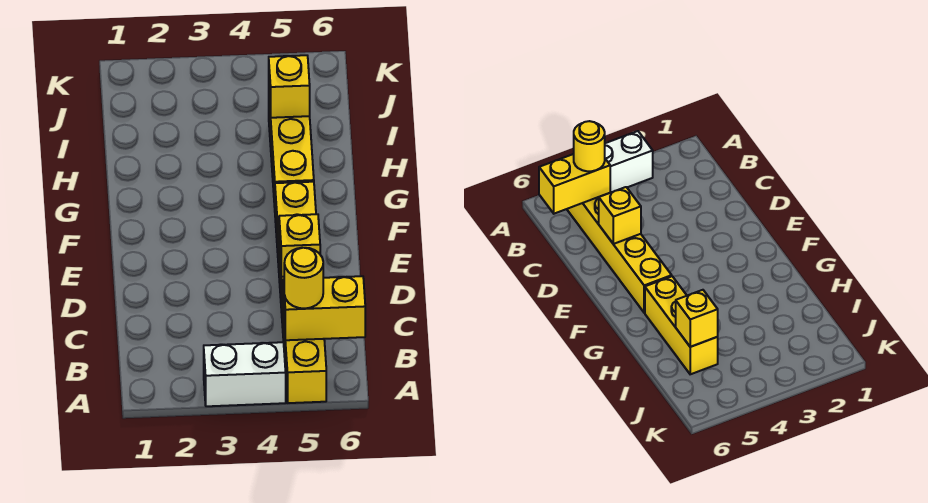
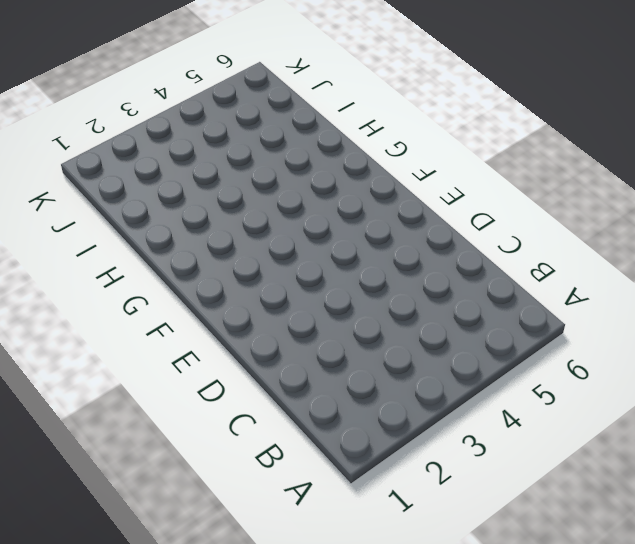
none -> white brick A3:A4 level 1
none -> yellow brick A5:F5 level 1

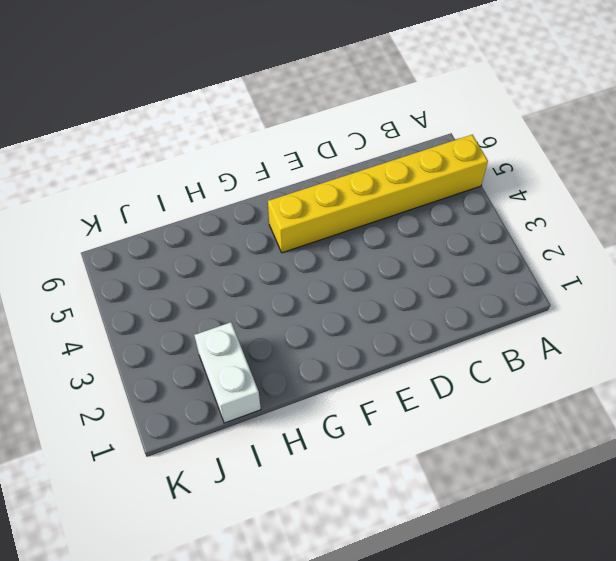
white brick I1:I2 level 1 -> white brick A3:A4 level 1
none -> yellow brick G5:I5 level 1
none -> yellow brick B5:B6 level 2

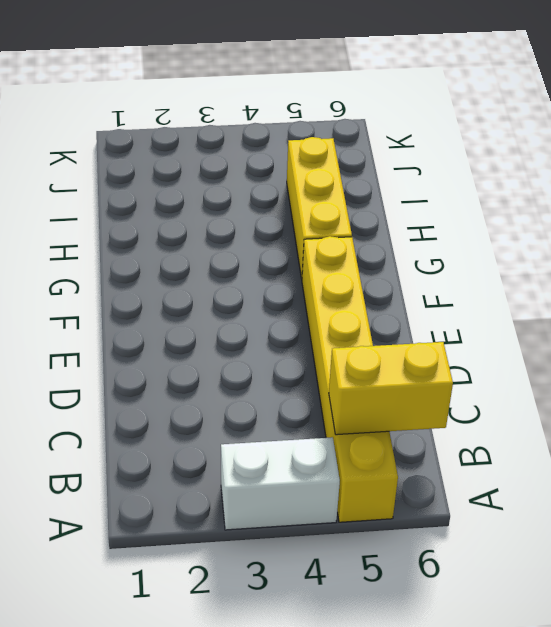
none -> yellow brick D5 level 2
none -> yellow brick I5 level 2

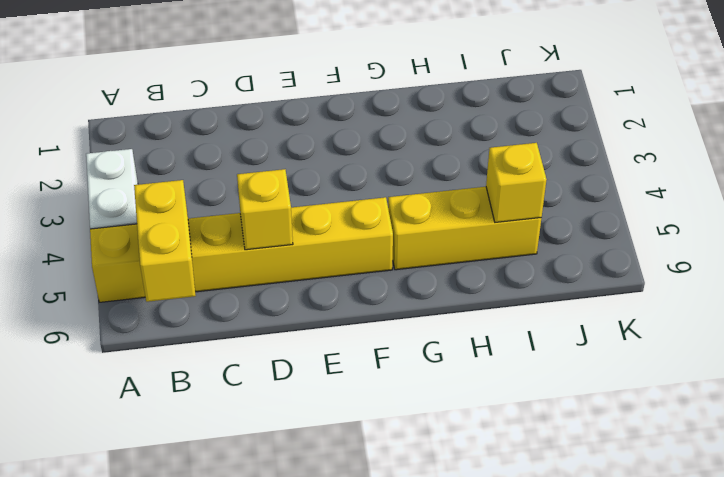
none -> yellow round brick B5 level 3

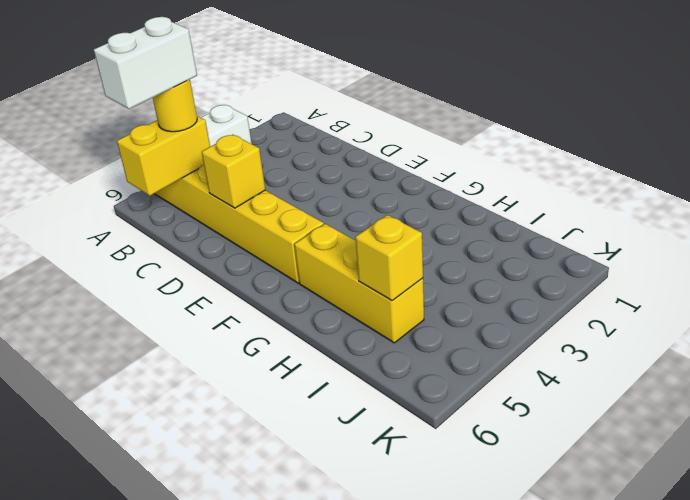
white brick B5:B6 level 4 -> none

